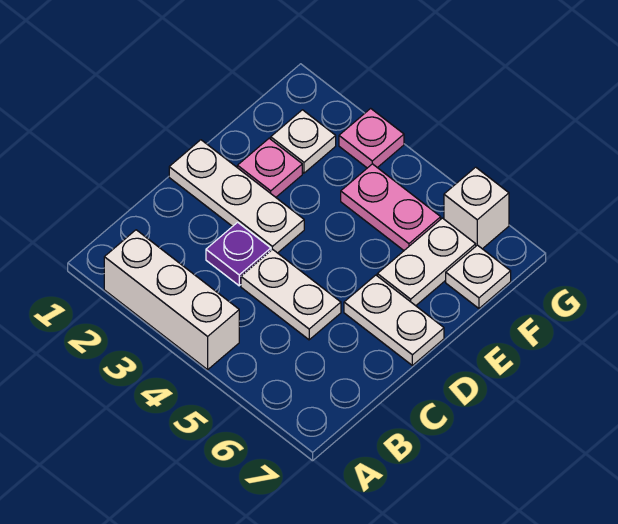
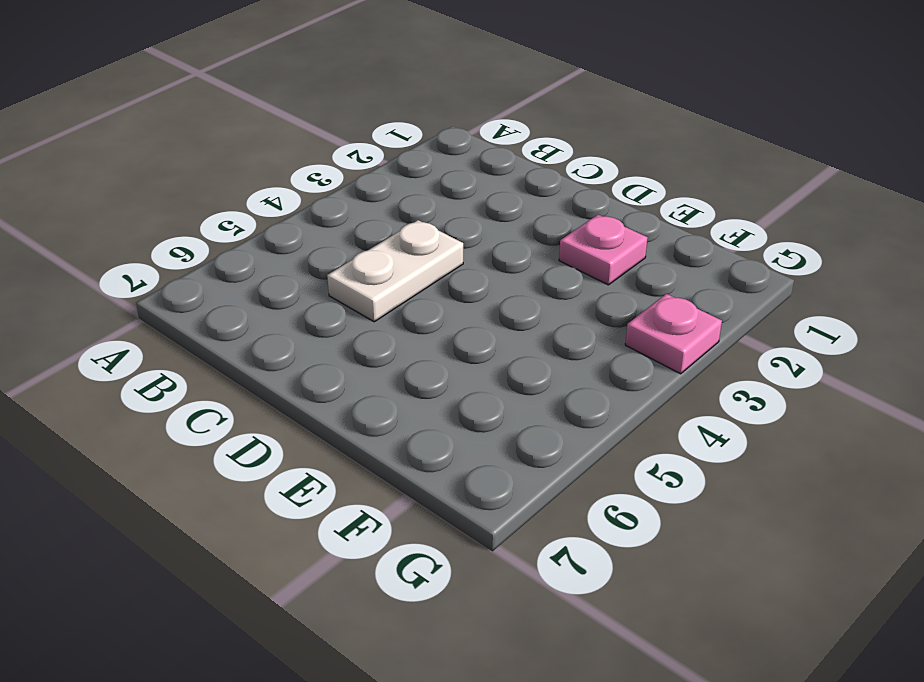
none -> white brick A2:A4 level 1
none -> purple plate C3 level 1
none -> white plate D1:D3 level 1

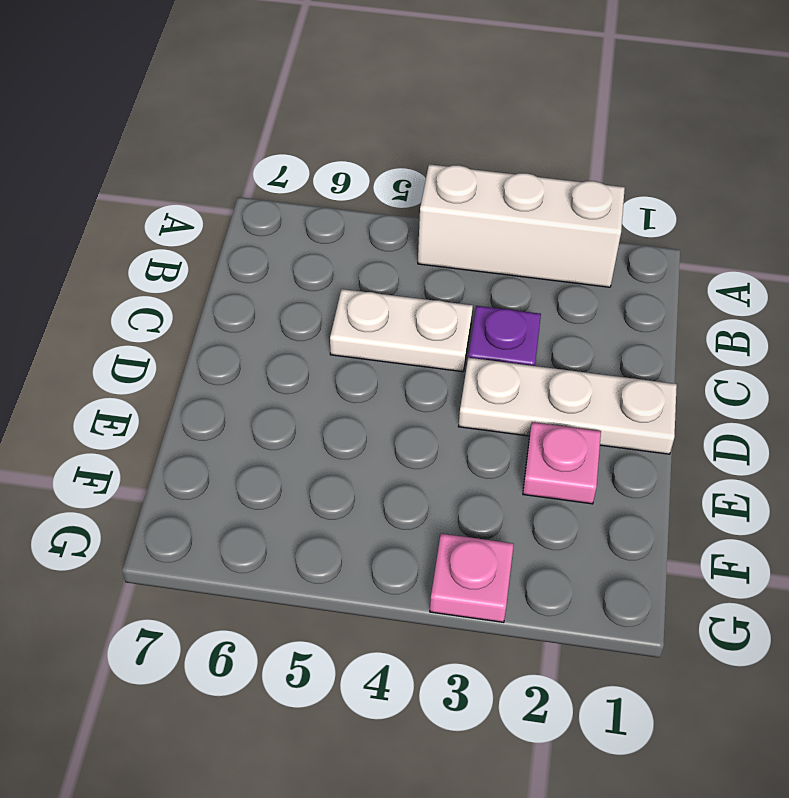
none -> white plate D6:D7 level 1
none -> white plate E6:F6 level 1
none -> white plate F2 level 1

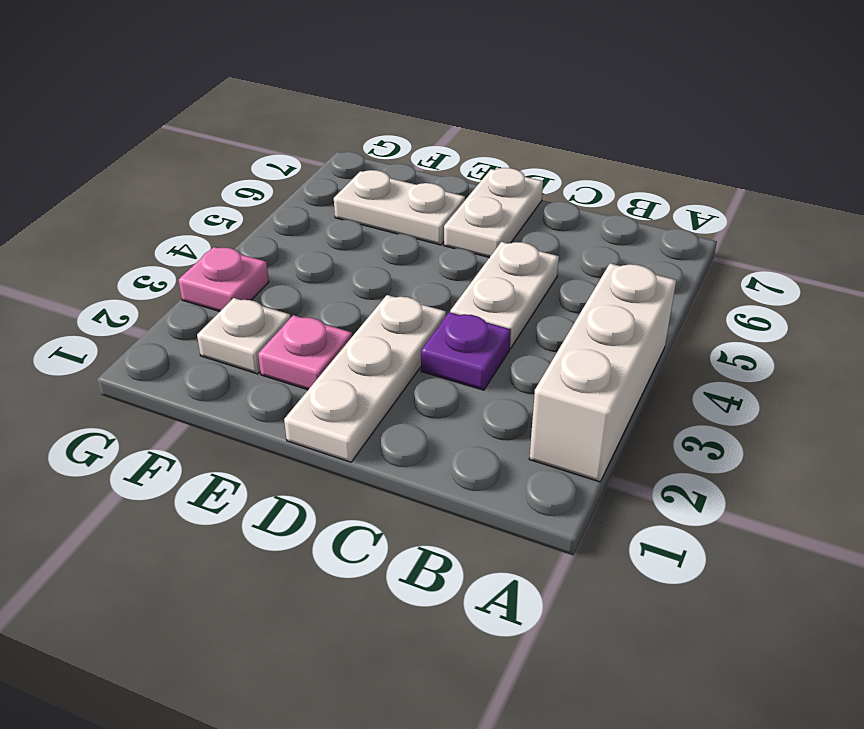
none -> pink plate F4:F5 level 1
none -> white plate F7 level 1
none -> white brick G6 level 1

